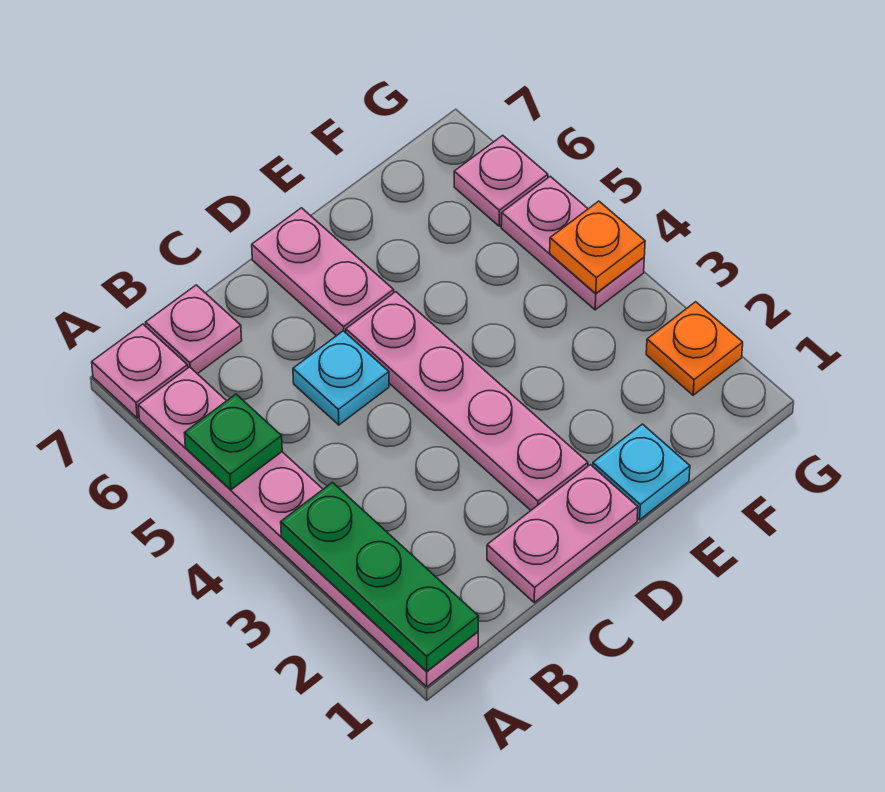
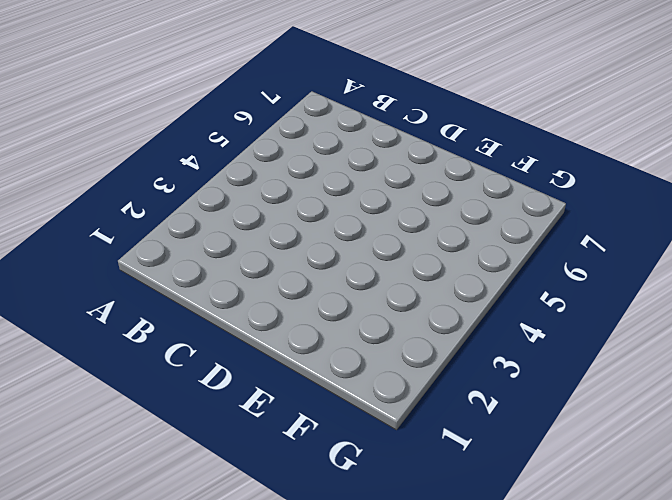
none -> pink plate A1:A6 level 1
none -> pink plate A7 level 1
none -> pink plate B7 level 1

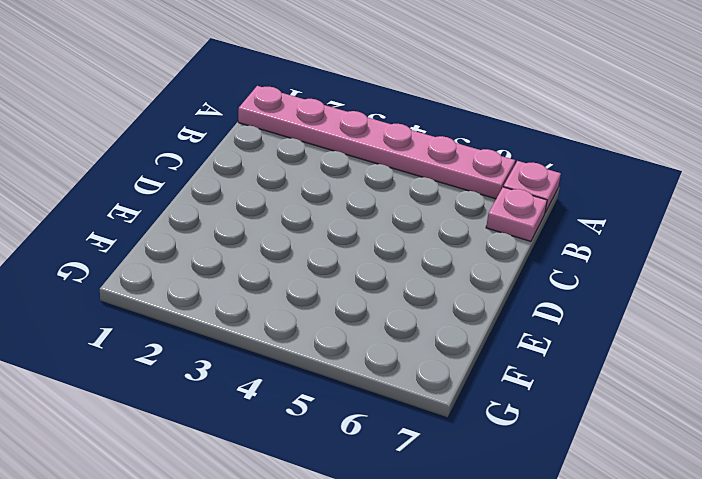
none -> pink plate C1:D1 level 1
none -> cyan plate C5 level 1
none -> pink plate D2:D5 level 1

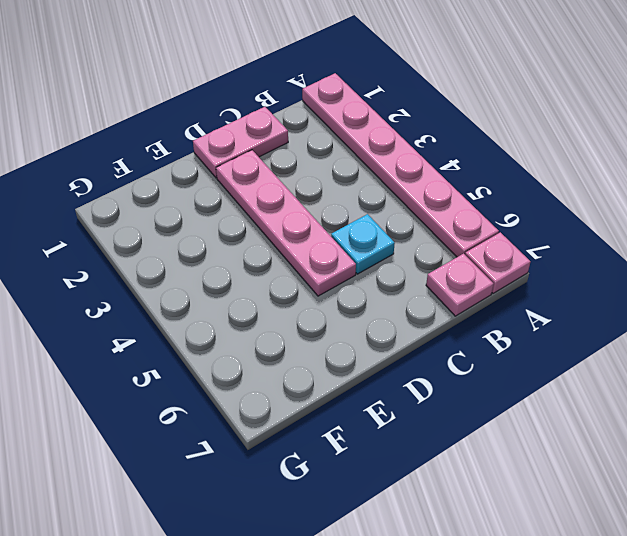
none -> pink plate D6:D7 level 1
none -> cyan plate E1 level 1
none -> orange plate G2 level 1

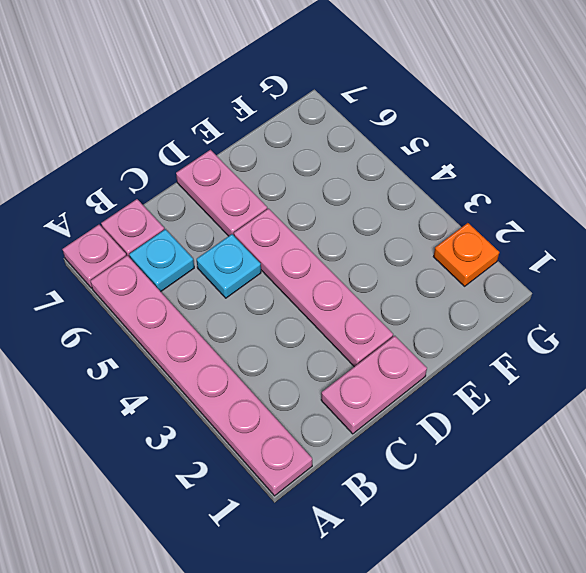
cyan plate B6 level 1 -> cyan plate E1 level 1
none -> pink plate G4:G5 level 1
none -> pink plate G6 level 1
none -> green plate A1:A3 level 2

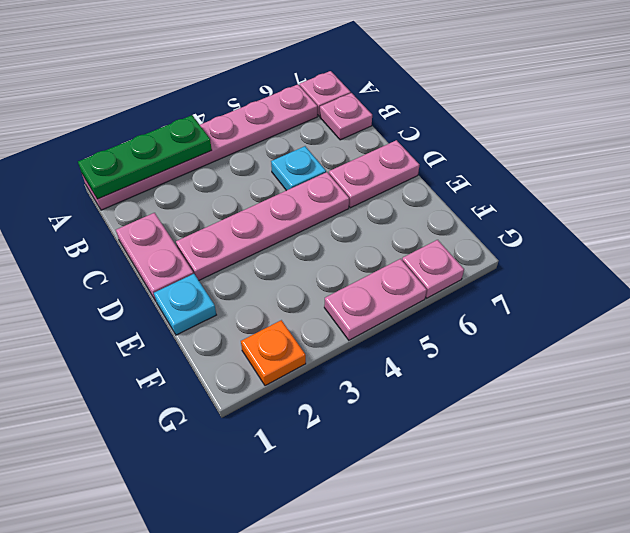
none -> green plate A5 level 2
none -> orange plate G4 level 2

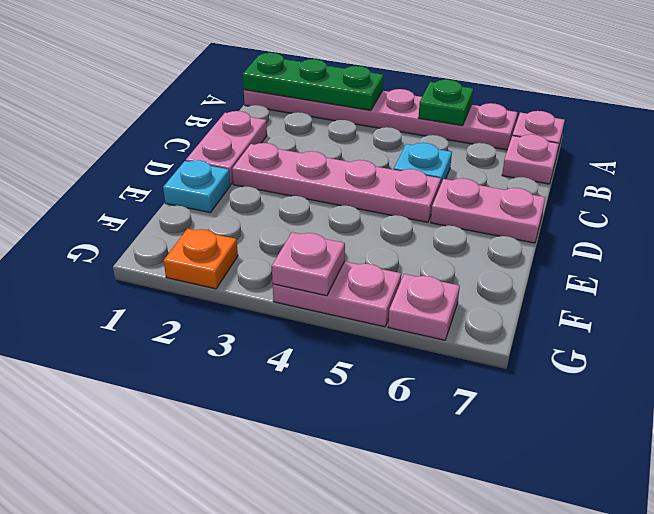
pink plate G4 level 2 -> orange plate G4 level 2

